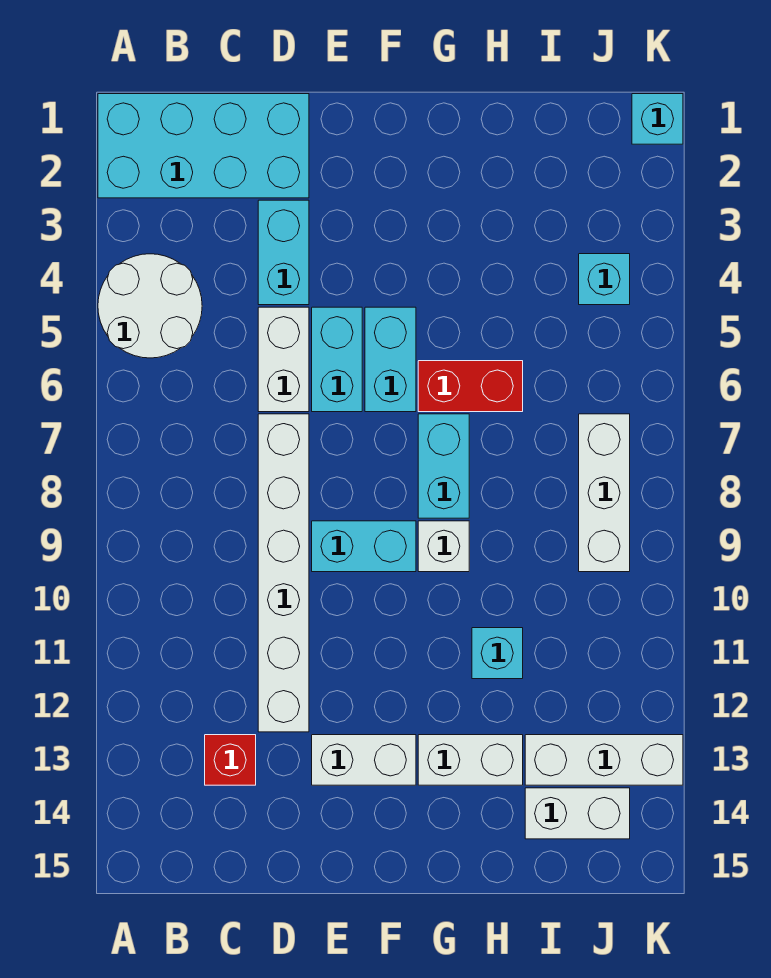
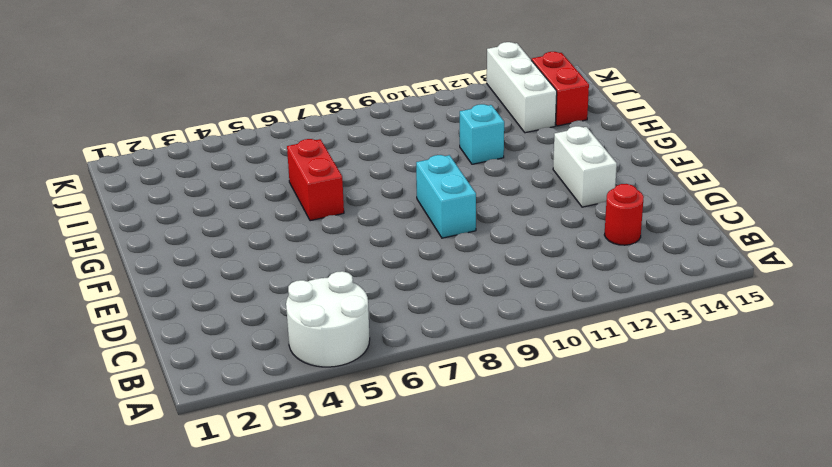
red round brick C13 level 1 -> red brick C13 level 1
red brick I14:J14 level 1 -> white brick I14:J14 level 1
none -> cyan brick A1:D2 level 1
none -> cyan brick D3:D4 level 1
none -> white brick D5:D6 level 1

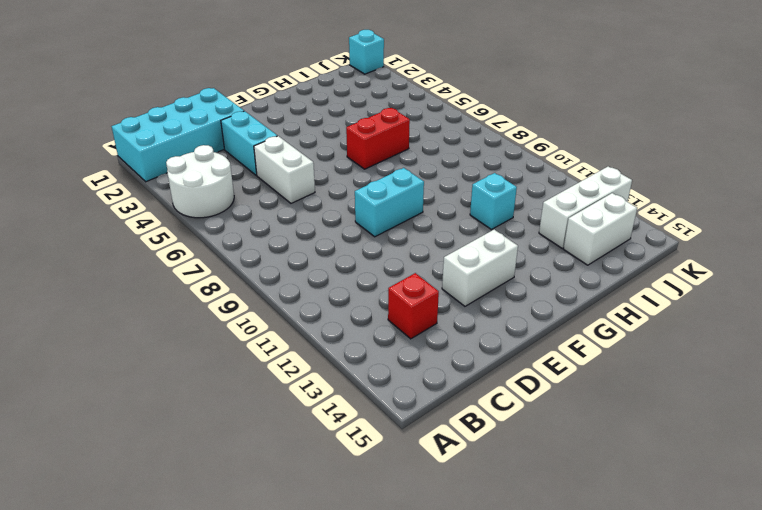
none -> white brick D7:D12 level 1
none -> cyan brick E5:E6 level 1
none -> cyan brick F5:F6 level 1

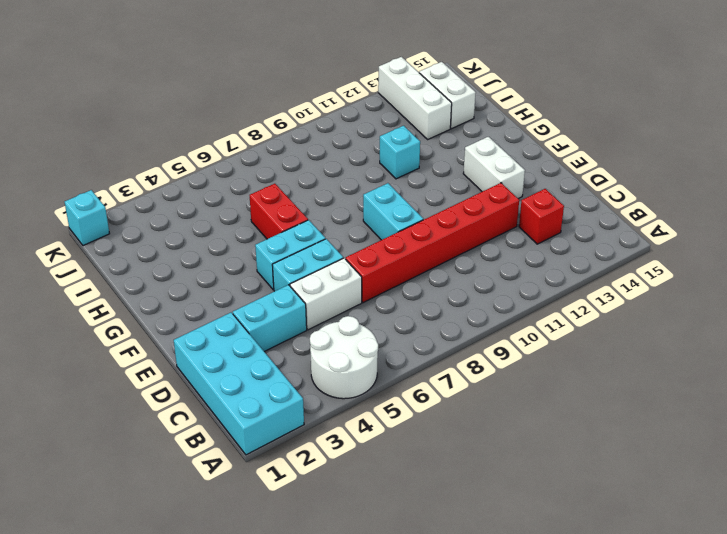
red brick D7:D12 level 1 -> white brick D7:D12 level 1
none -> cyan brick G7:G8 level 1
none -> white brick G9 level 1
none -> white brick G13:H13 level 1

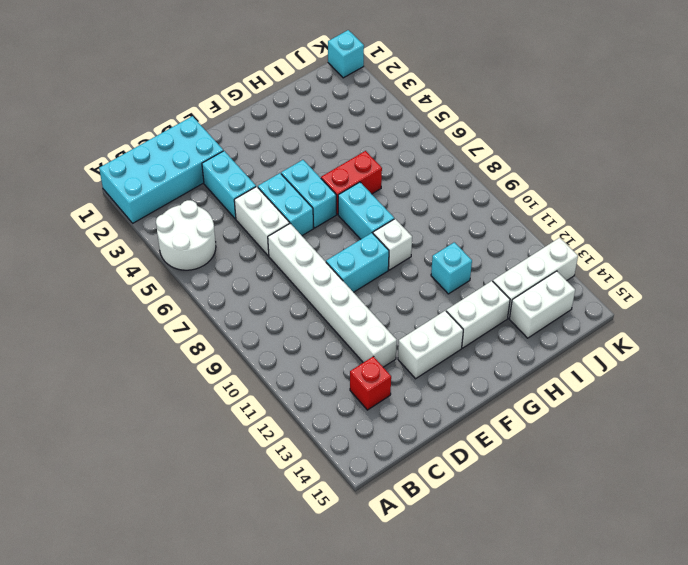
none -> cyan brick J4 level 1
none -> white brick J7:J9 level 1

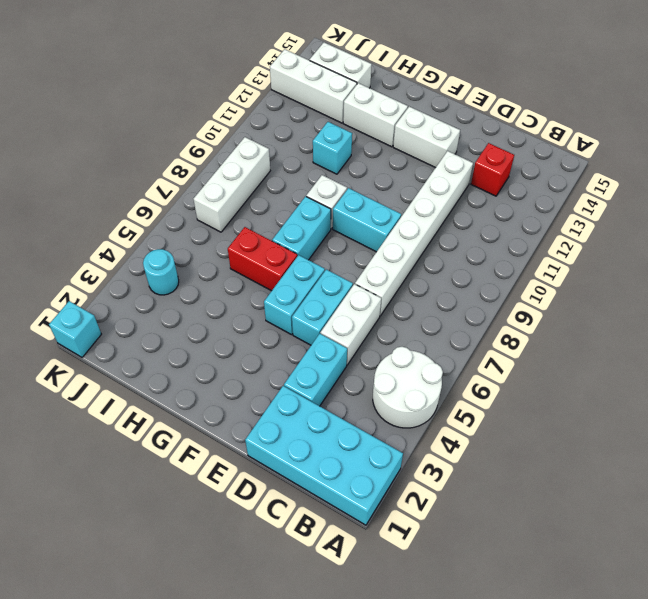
cyan round brick J4 level 1 -> cyan brick J4 level 1

